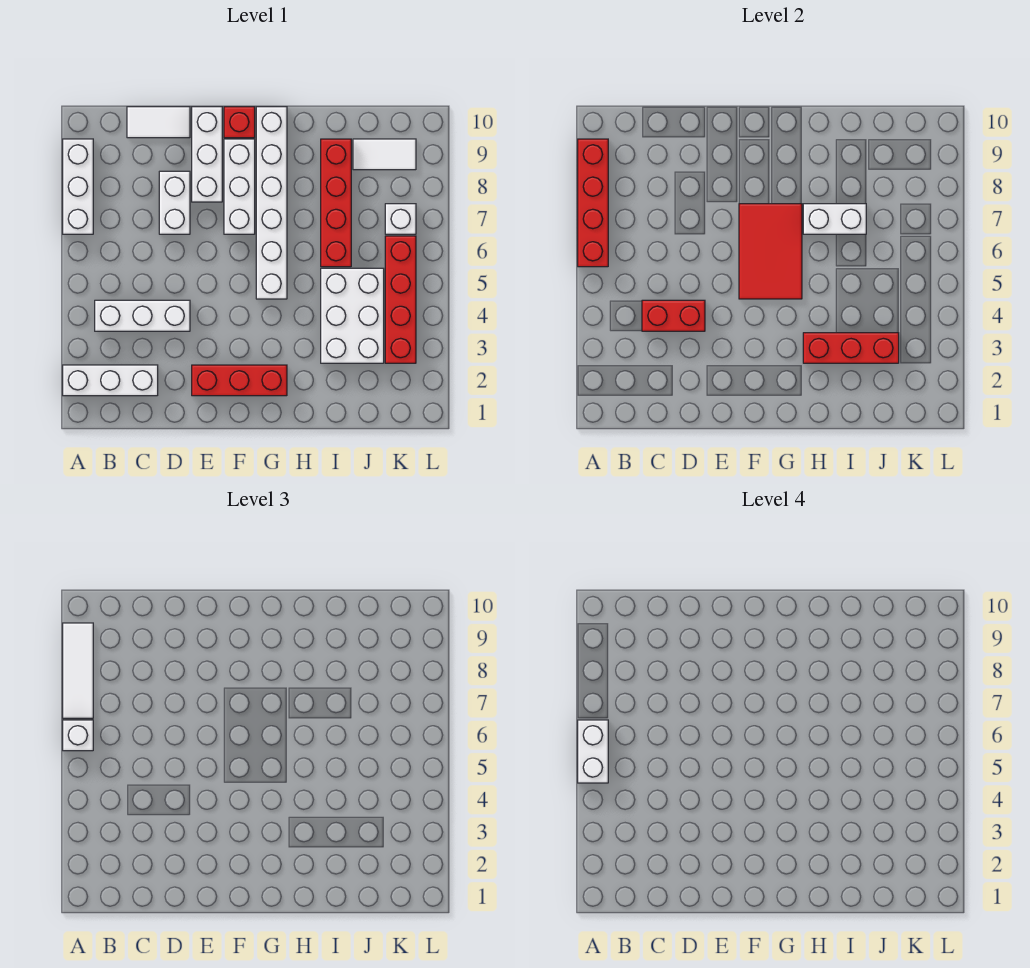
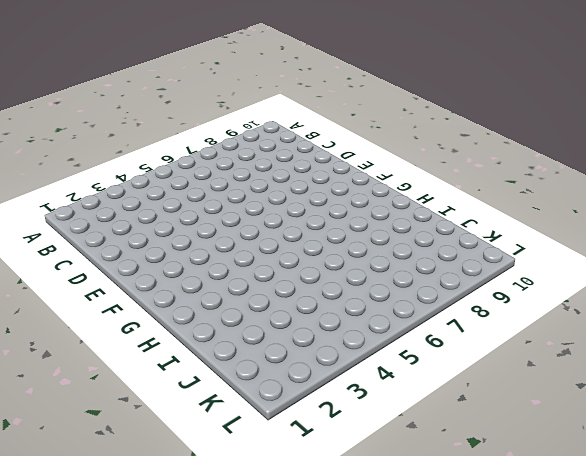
none -> white brick A2:C2 level 1
none -> white brick A7:A9 level 1
none -> white brick B4:D4 level 1

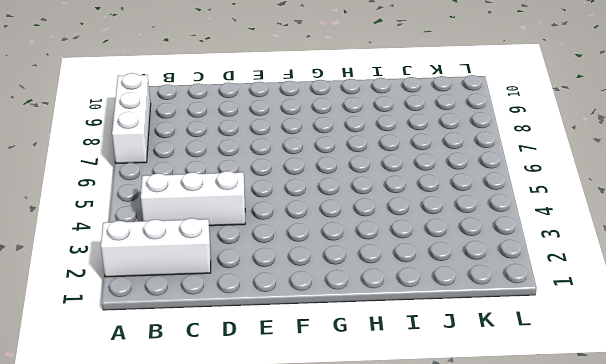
none -> white tile C10:D10 level 1
none -> white brick D7:D8 level 1
none -> red brick E2:G2 level 1

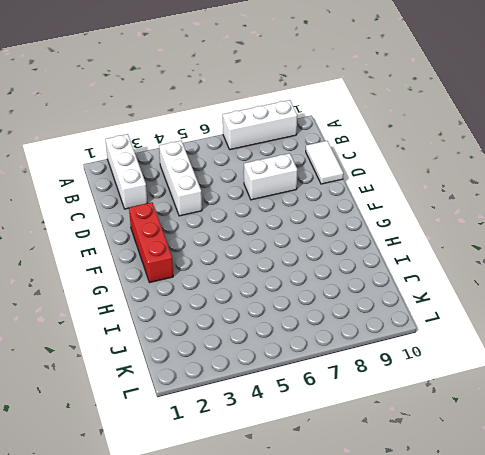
none -> white brick E8:E10 level 1
none -> white brick F7:F9 level 1
none -> red brick F10 level 1

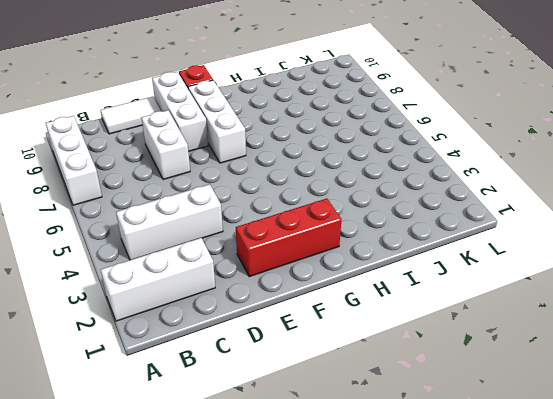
none -> white brick G5:G10 level 1
none -> white brick I3:J5 level 1
none -> red brick I6:I9 level 1

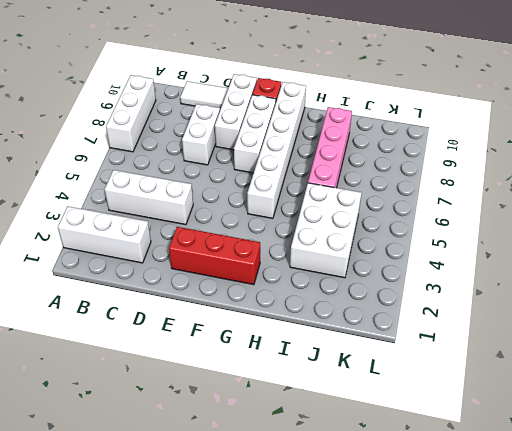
pink brick I6:I9 level 1 -> red brick I6:I9 level 1
none -> white tile J9:K9 level 1
none -> red brick K3:K6 level 1
none -> white brick K7 level 1

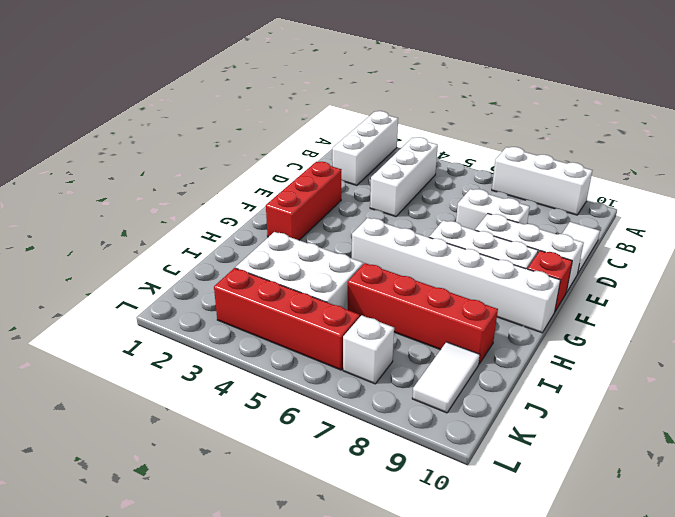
none -> red brick A6:A9 level 2
none -> red brick C4:D4 level 2
none -> red tile F5:G7 level 2

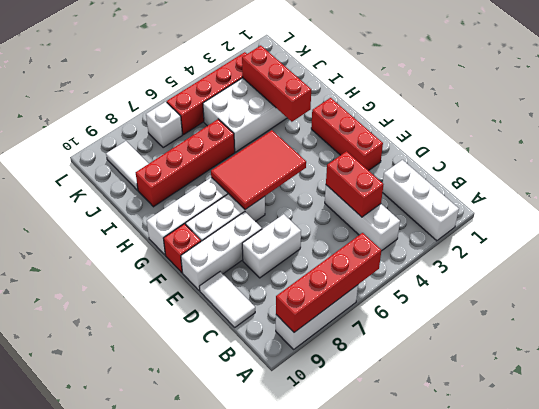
none -> white brick H7:I7 level 2
none -> white brick A6 level 3
none -> white tile A7:A9 level 3

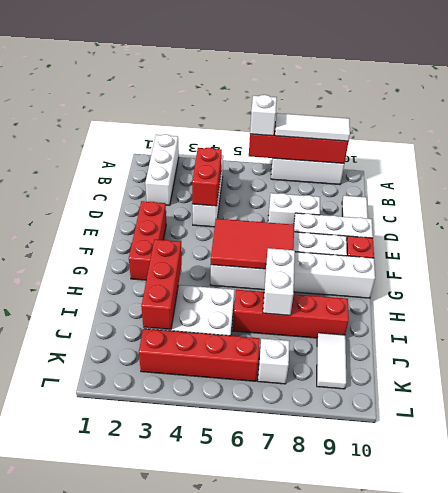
none -> white brick A5:A6 level 4

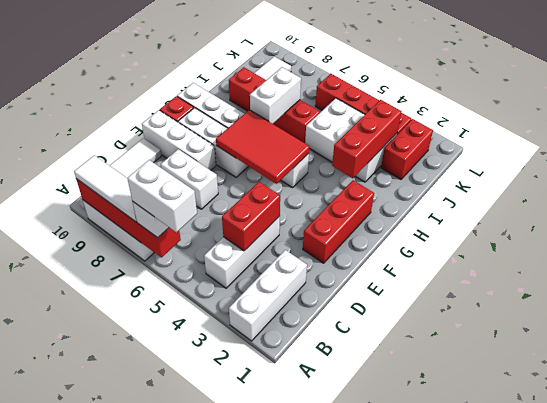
red brick J2:K2 level 1 -> none
none -> white brick K7 level 1

